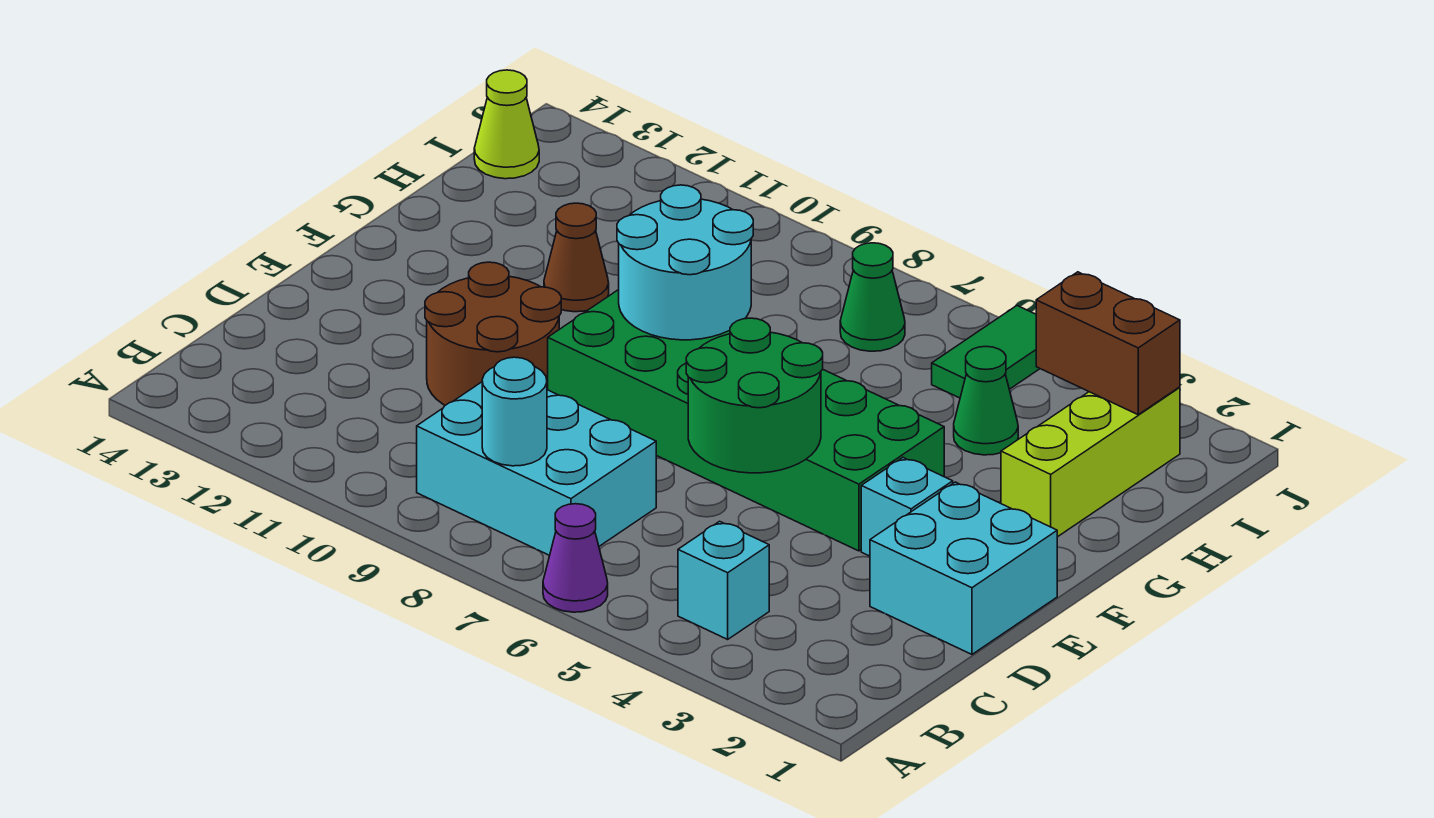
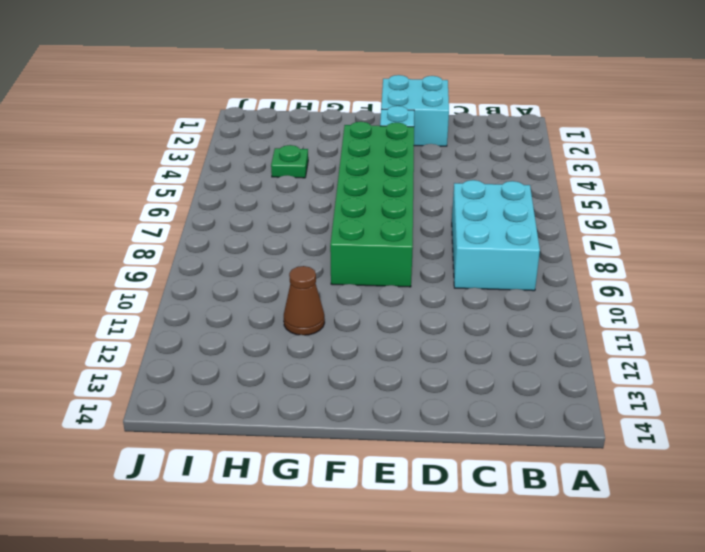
green plate H4 level 1 -> green cone H4 level 1
none -> purple cone A6 level 1
none -> cyan brick B4 level 1
none -> brown round brick D10:E11 level 1

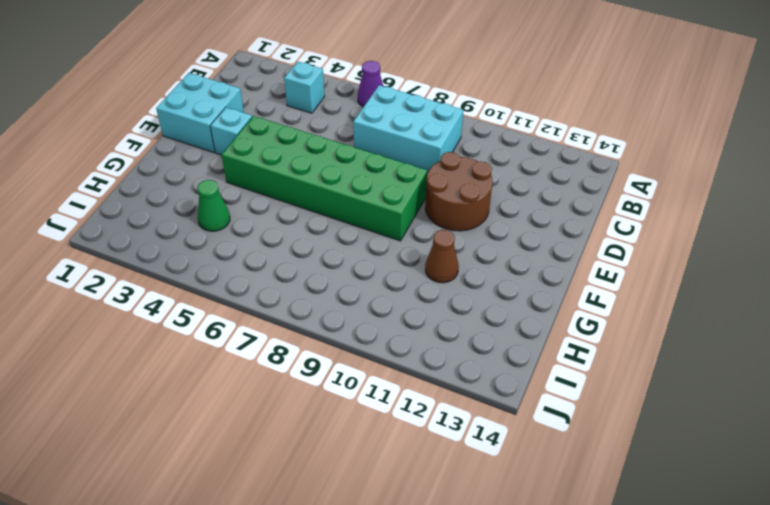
none -> lime brick G2:I2 level 1
none -> green tile I5:J5 level 1
none -> green cone I7 level 1

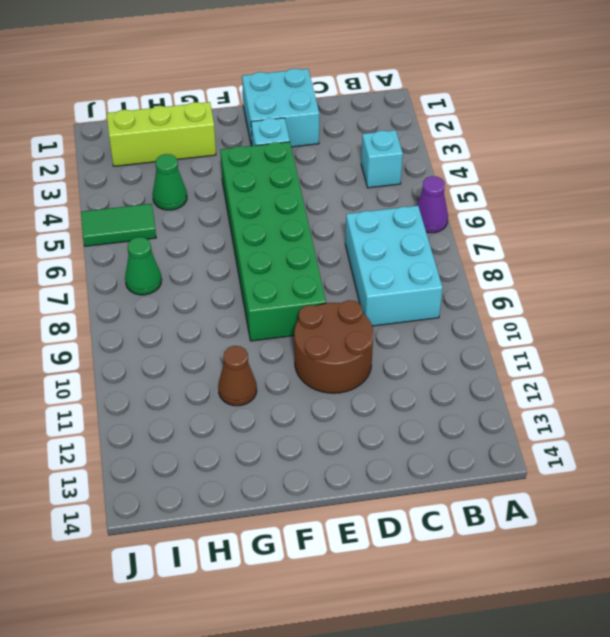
none -> lime cone I14 level 1
none -> cyan round brick B8 level 2
none -> green round brick D5:E6 level 2

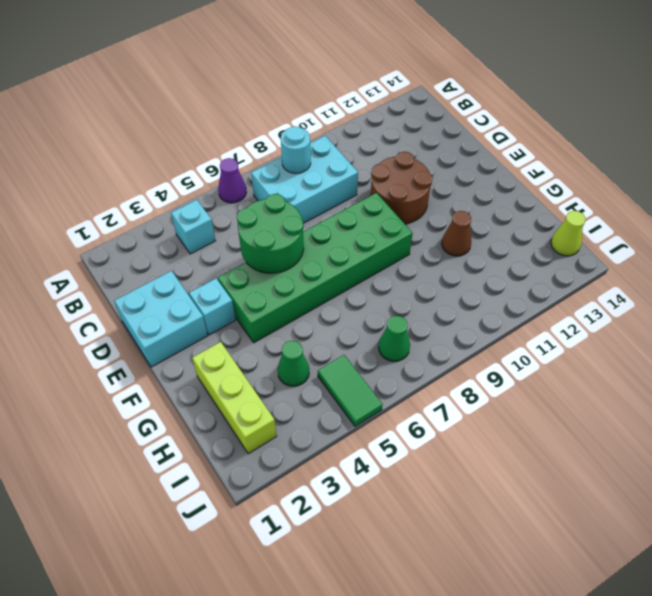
none -> cyan round brick F8:G9 level 2
none -> brown brick I2:I3 level 2

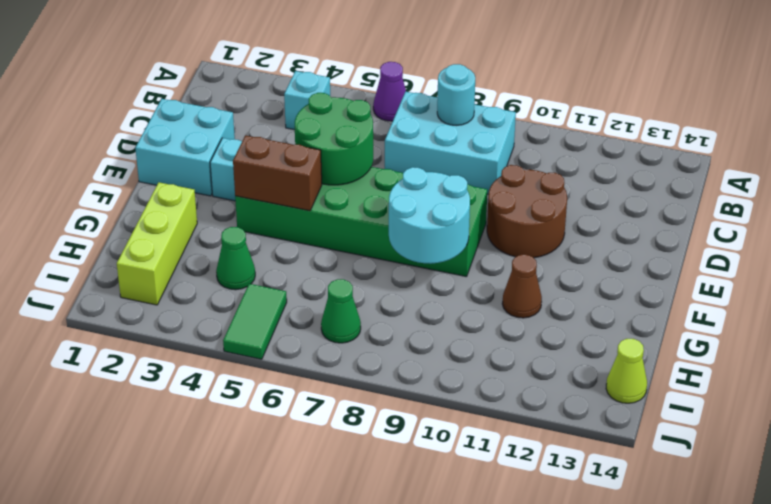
brown brick F4:F5 level 2 -> brown brick I2:I3 level 2

